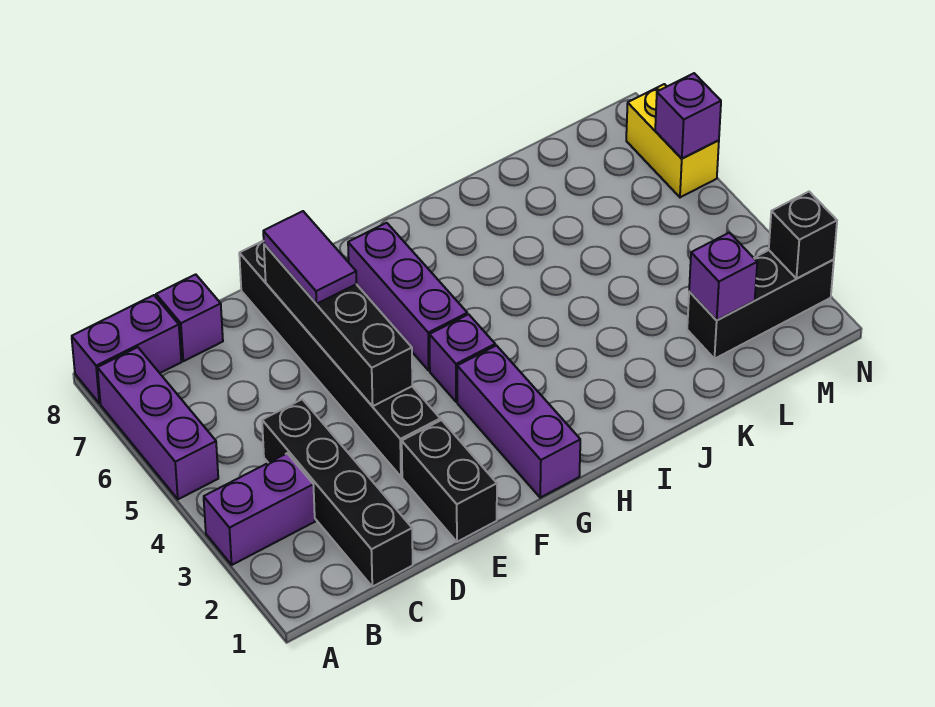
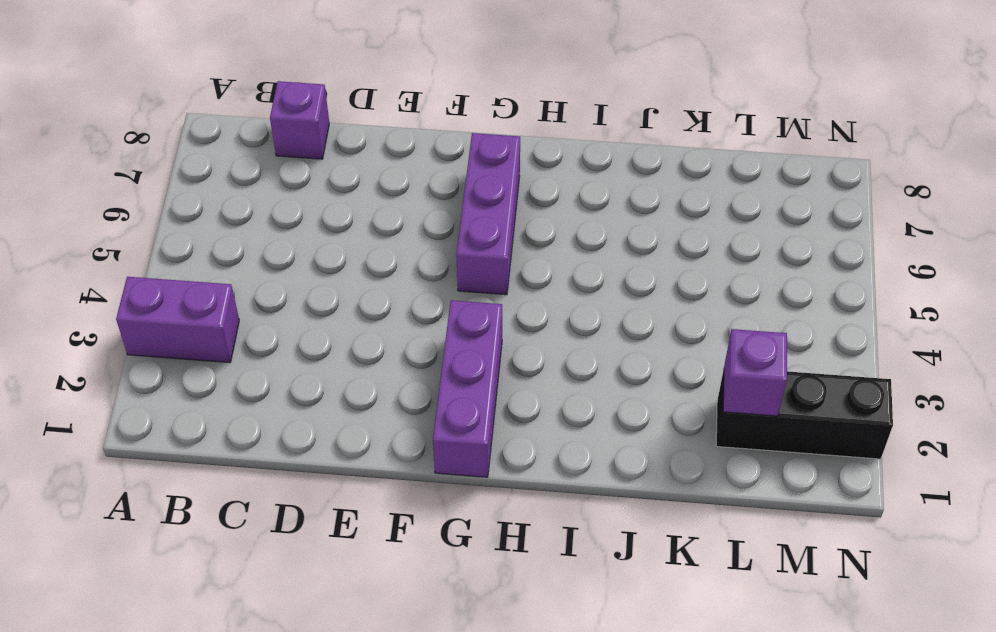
none -> purple brick A5:A7 level 1
none -> purple brick A8:B8 level 1
none -> black brick C1:C4 level 1

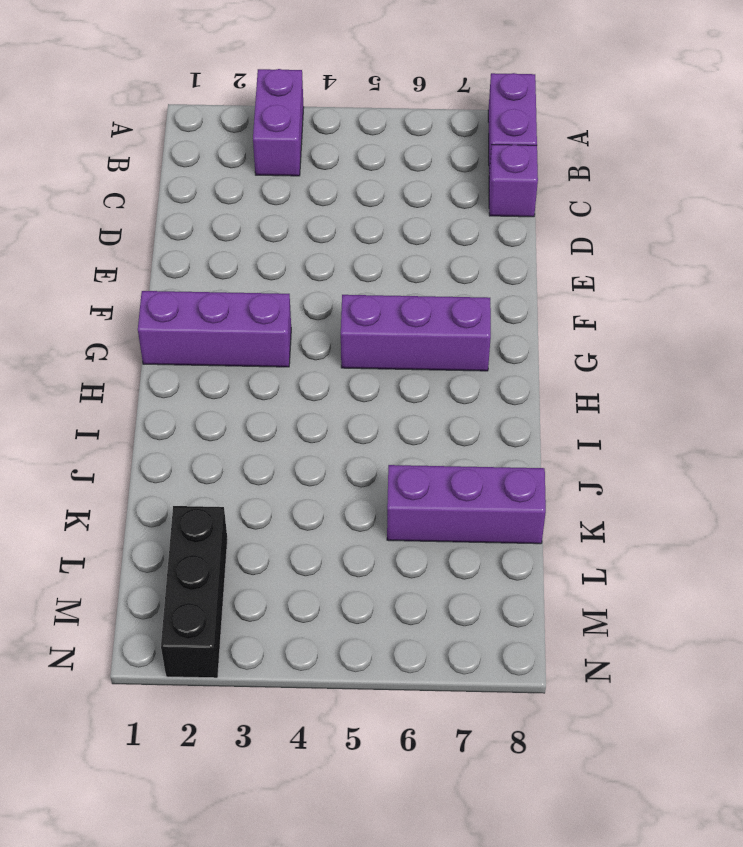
purple brick K6:K8 level 1 -> purple brick A5:A7 level 1
none -> black brick C1:C4 level 1
none -> black brick E1:E2 level 1
none -> black brick E3:E8 level 1

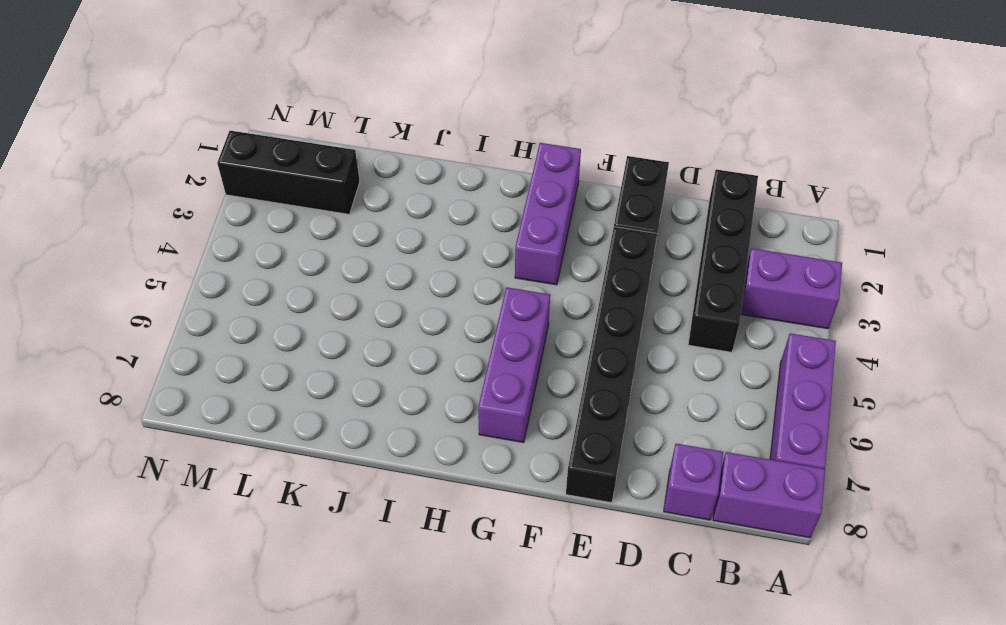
none -> purple brick G4 level 1
none -> yellow brick N6:N7 level 1
none -> black brick E4:E7 level 2

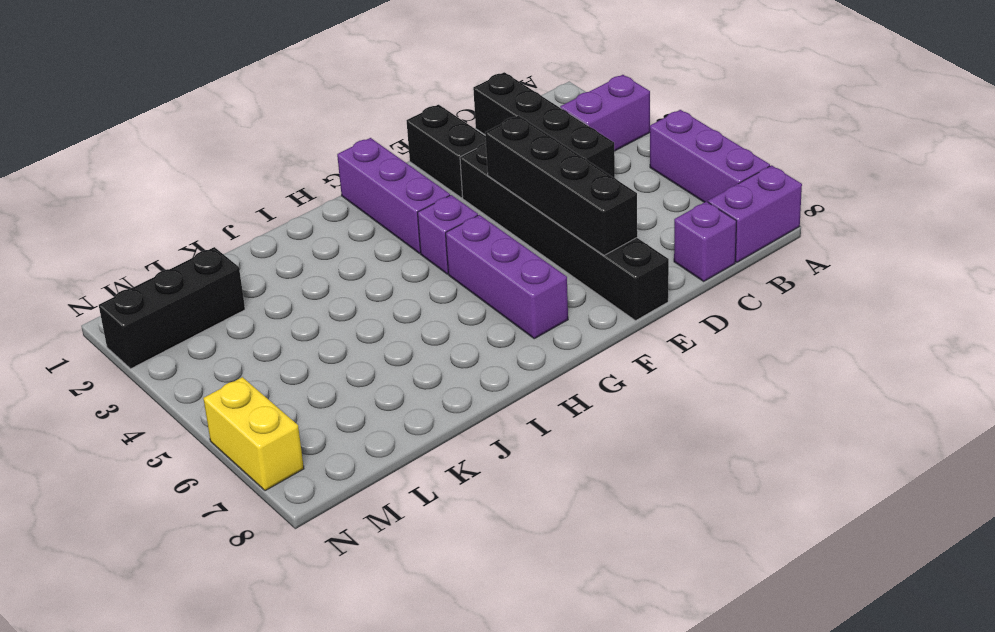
none -> purple brick L2 level 2
none -> black brick N2 level 2
none -> purple brick N6 level 2

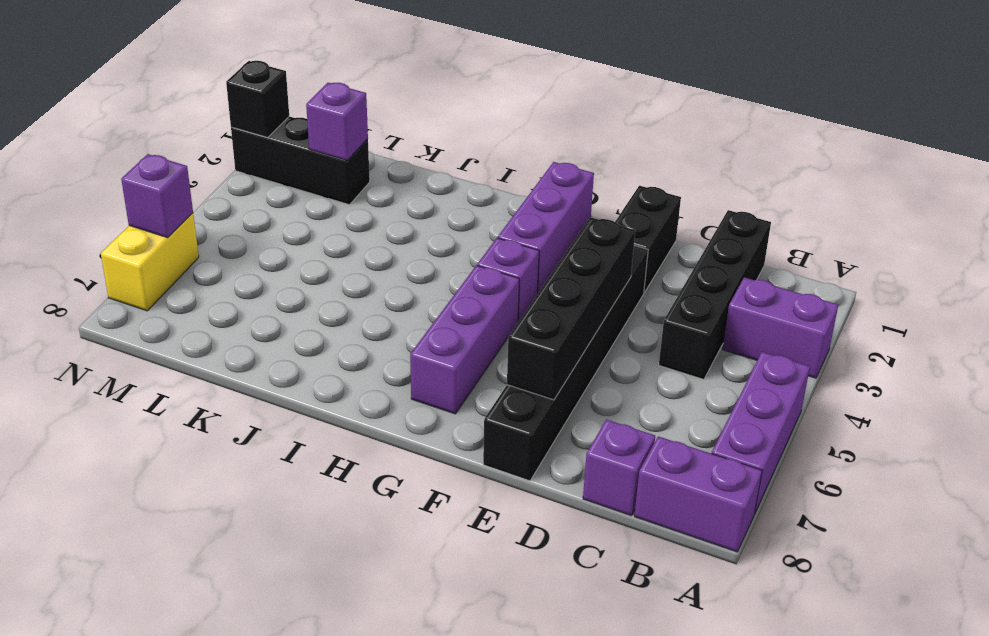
none -> purple tile E6:E7 level 3

